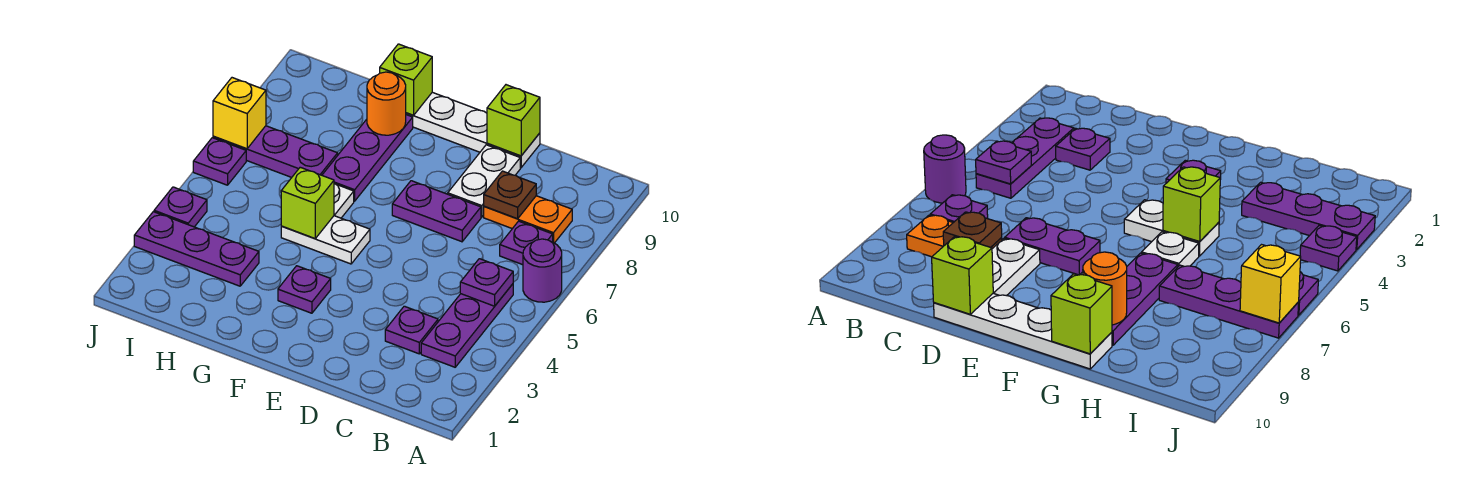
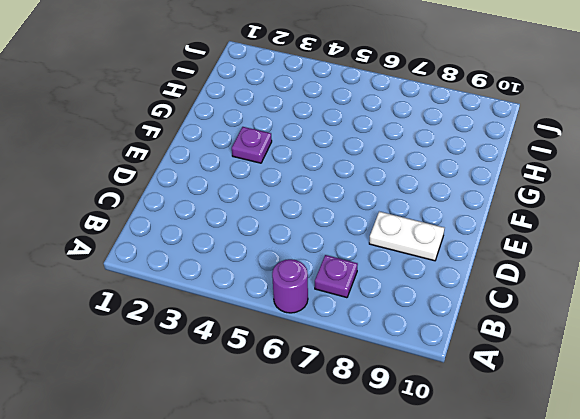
none -> purple plate B3:B5 level 1
none -> orange plate B8:C8 level 1
none -> purple plate C3 level 1

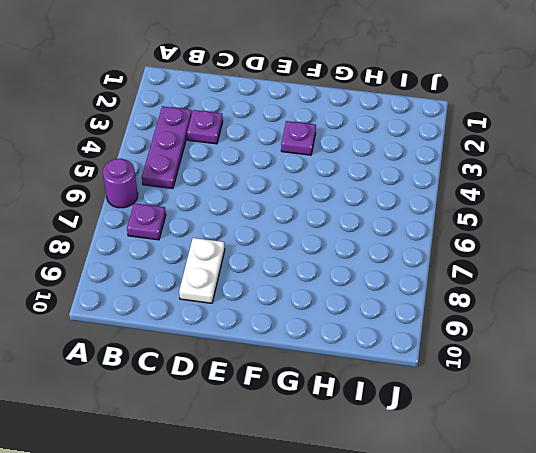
none -> orange plate B8:C8 level 1
none -> purple plate D7:E7 level 1
none -> white plate D10:G10 level 1

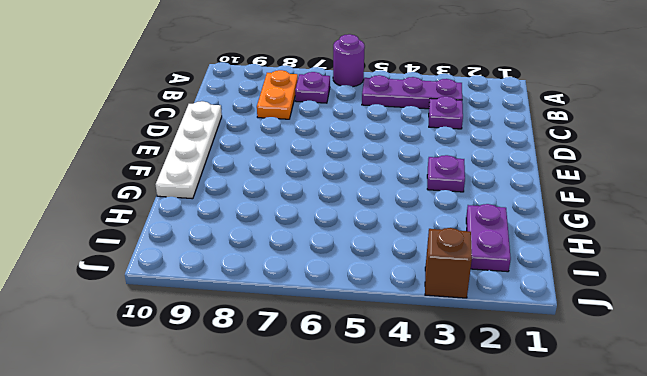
purple plate H2:I2 level 1 -> purple plate D7:E7 level 1
brown brick J3 level 1 -> purple plate H3:J3 level 1
none -> white plate D8:D9 level 1
none -> white plate F5:G5 level 1
none -> white plate G6 level 1

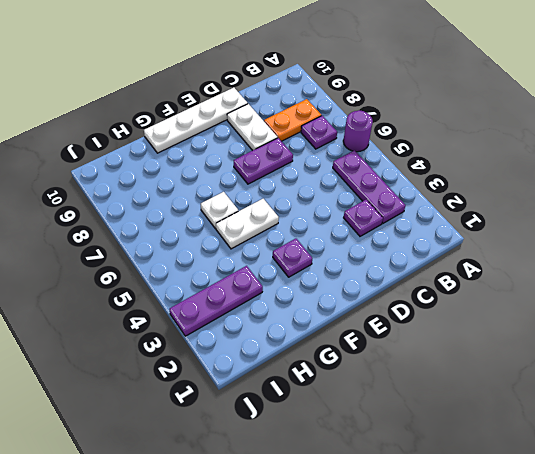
none -> purple plate G7:G9 level 1
none -> purple plate H7:J7 level 1
none -> purple plate J4 level 1

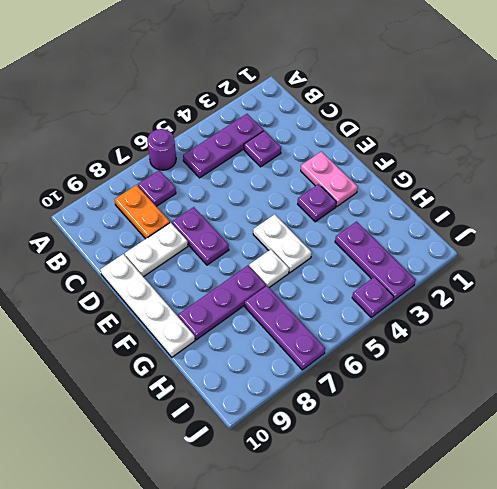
pink plate E2:F2 level 1 -> none
none -> purple plate J6 level 1
none -> purple plate B5 level 2
none -> brown plate C8 level 2

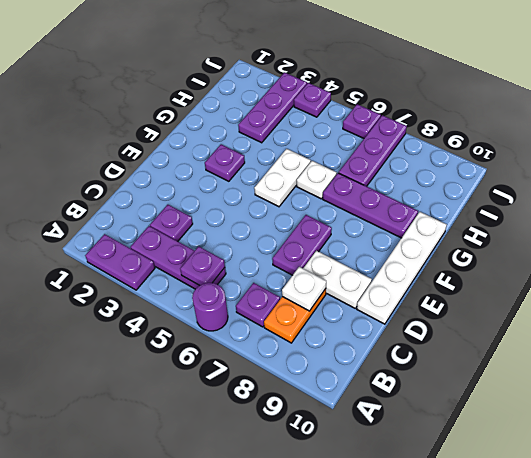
purple plate A2:A3 level 1 -> none
white plate C8 level 2 -> brown plate C8 level 2
none -> lime brick D10 level 2
none -> lime brick G5 level 2
none -> orange round brick G9 level 2

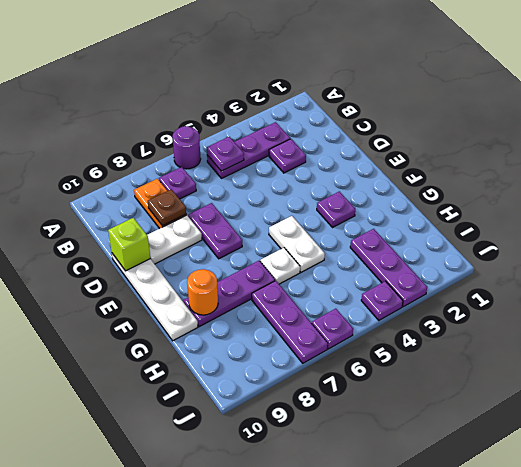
none -> lime brick G5 level 2
none -> lime brick G10 level 2
none -> yellow brick J7 level 2

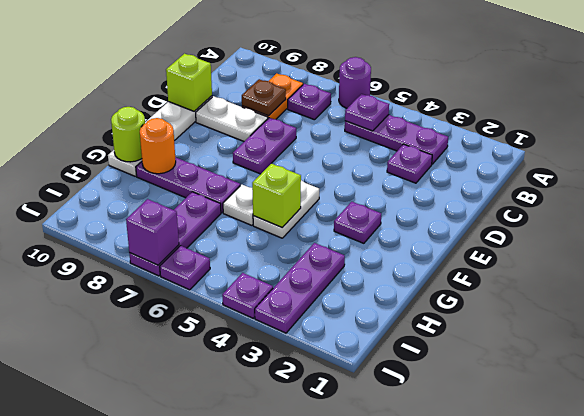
lime round brick G10 level 2 -> lime brick G10 level 2
purple brick J7 level 2 -> yellow brick J7 level 2

